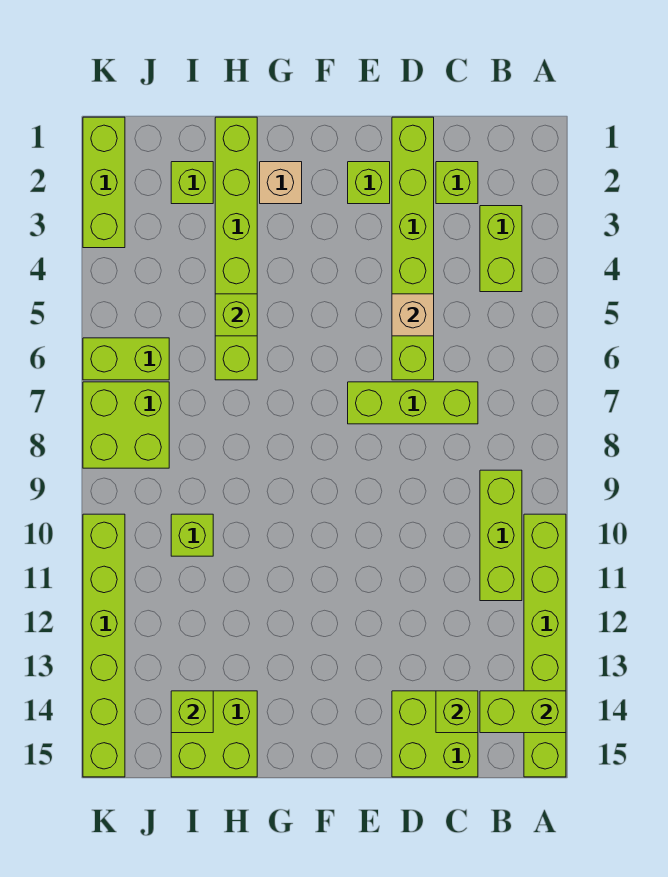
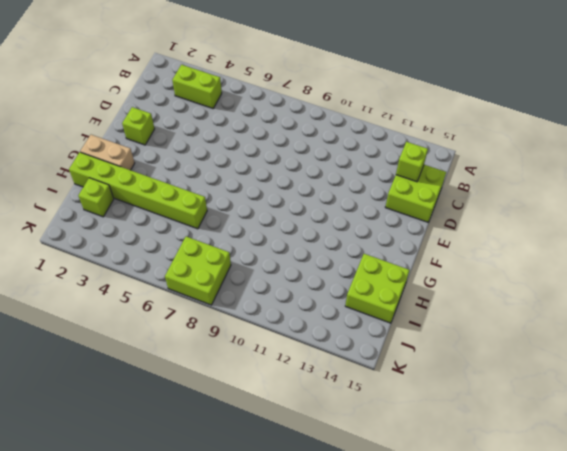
tan brick G1:G2 level 1 -> tan brick G2 level 1
none -> lime brick A10:A15 level 1
none -> lime brick B9:B11 level 1
none -> lime brick C2 level 1

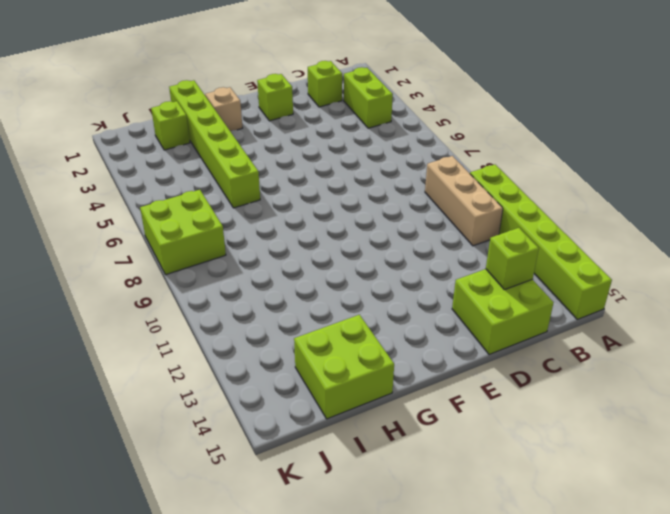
tan brick B9:B11 level 1 -> lime brick B9:B11 level 1
none -> lime brick C7:E7 level 1
none -> lime brick D1:D6 level 1
none -> lime brick I10 level 1

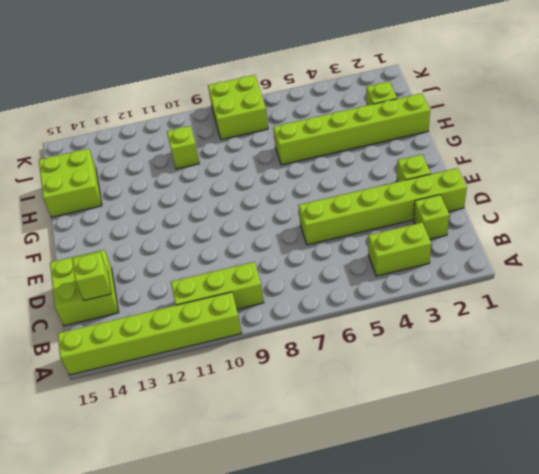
none -> lime brick C7:E7 level 1
none -> tan brick G2 level 1
none -> lime brick J6:K6 level 1

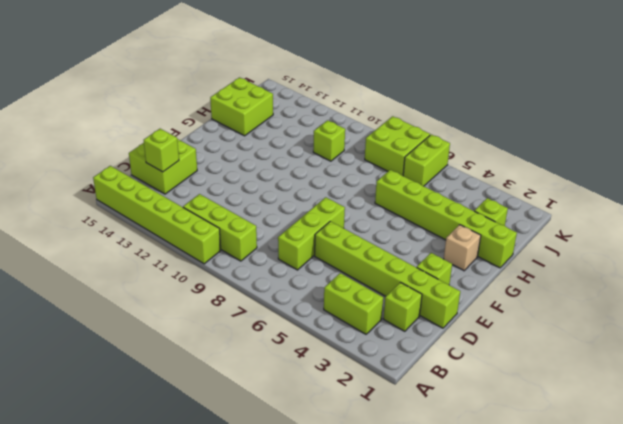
none -> lime brick K1:K3 level 1
none -> lime brick K10:K15 level 1
none -> lime brick A14:B14 level 2

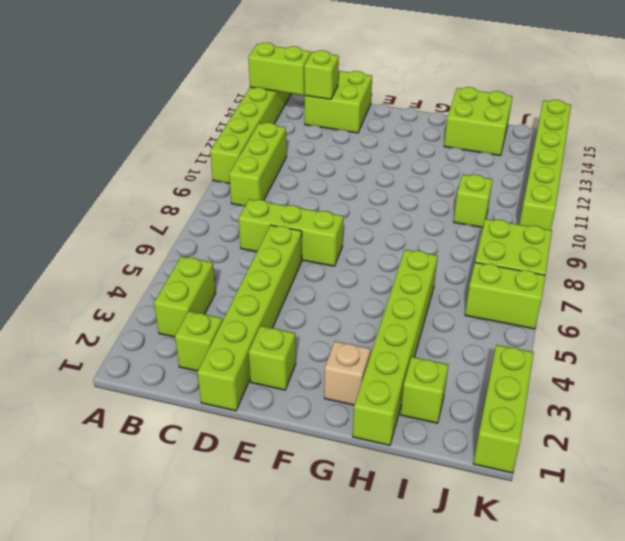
none -> tan brick D5 level 2
none -> lime brick H5 level 2
none -> lime brick I14 level 2

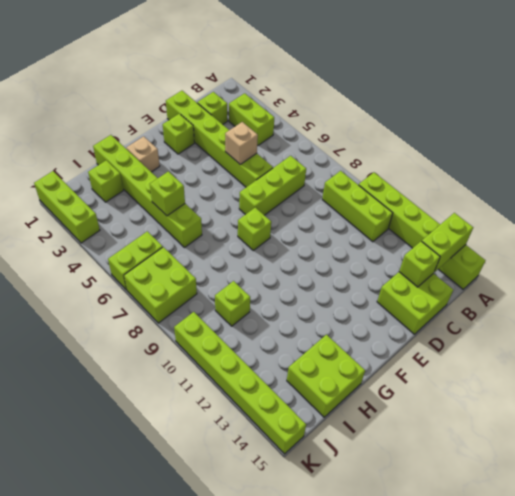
lime brick F8 level 1 -> lime brick I14 level 2

